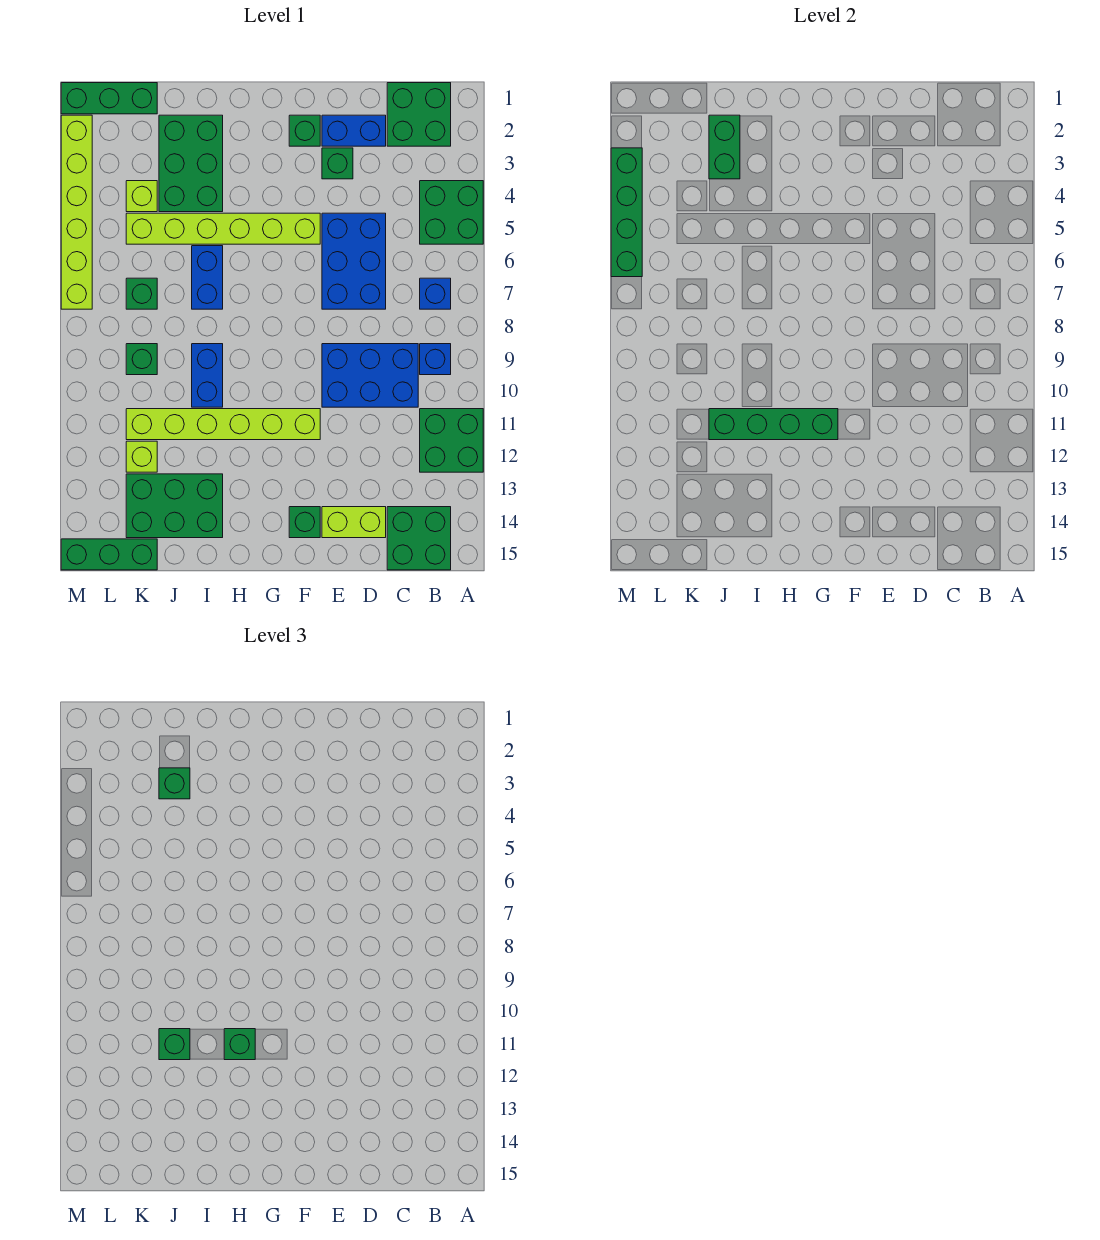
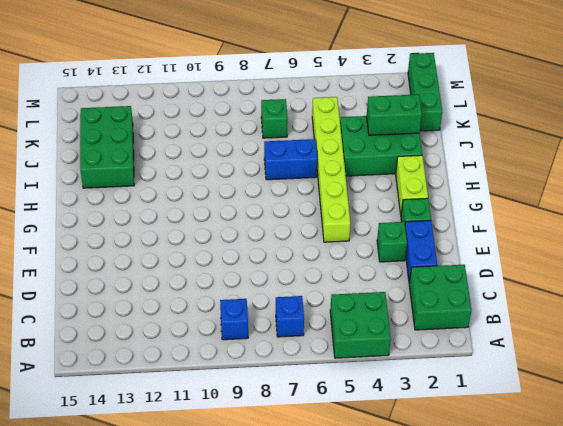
lime brick G2:H2 level 1 -> lime brick D14:E14 level 1
none -> green brick A11:B12 level 1
none -> green brick B14:C15 level 1
none -> blue brick C9:E10 level 1
none -> blue brick D5:E7 level 1

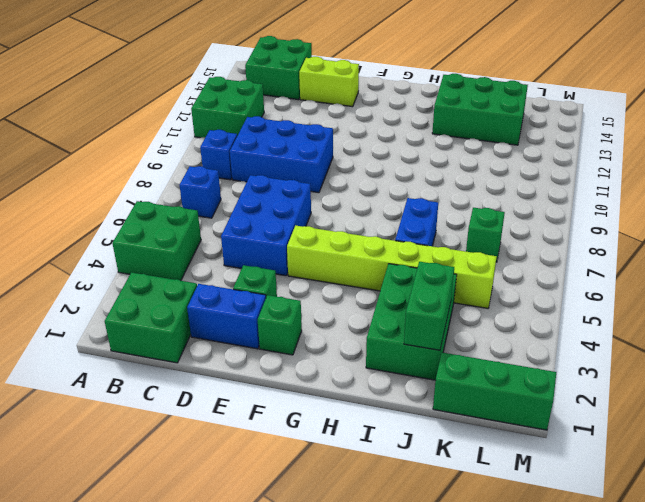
none -> lime brick F11:K11 level 1
none -> green brick F14 level 1
none -> blue brick I9:I10 level 1
none -> lime brick K4 level 1

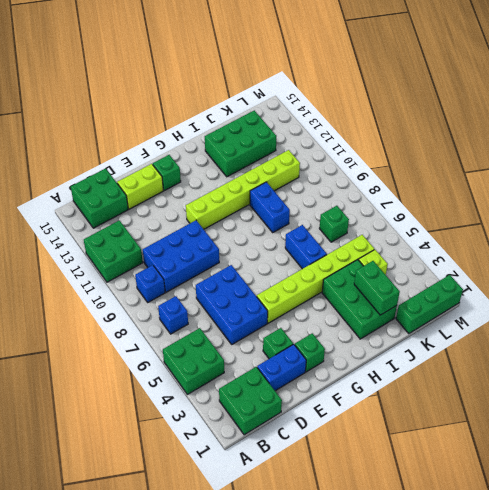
none -> green brick K9 level 1
none -> lime brick K12 level 1
none -> green brick K15:M15 level 1
none -> lime brick M2:M7 level 1

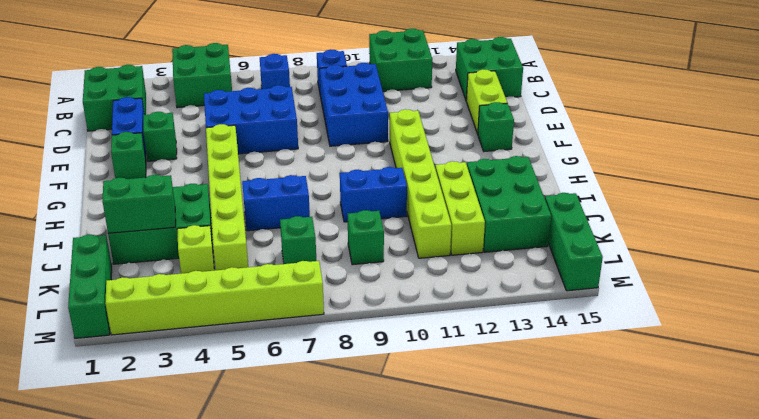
lime brick I12:K12 level 1 -> lime brick K12 level 1
none -> green brick G11:J11 level 2
none -> green brick M3:M6 level 2
none -> green brick H11 level 3
none -> green brick J3 level 3

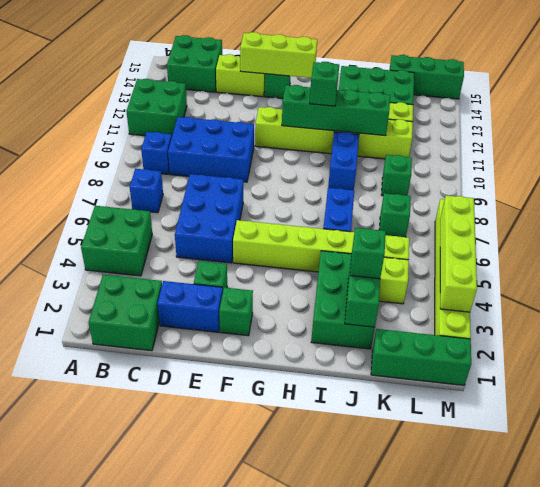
lime brick E14:G14 level 2 -> none
lime brick M3:M6 level 2 -> green brick M3:M6 level 2
none -> green brick J11 level 3

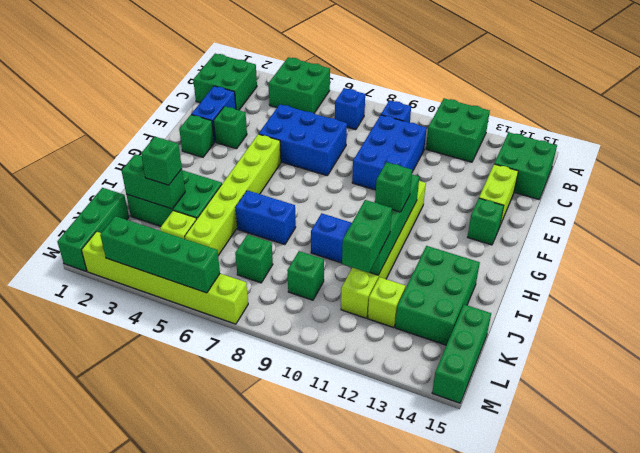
green brick J11:K11 level 3 -> green brick J11 level 3

